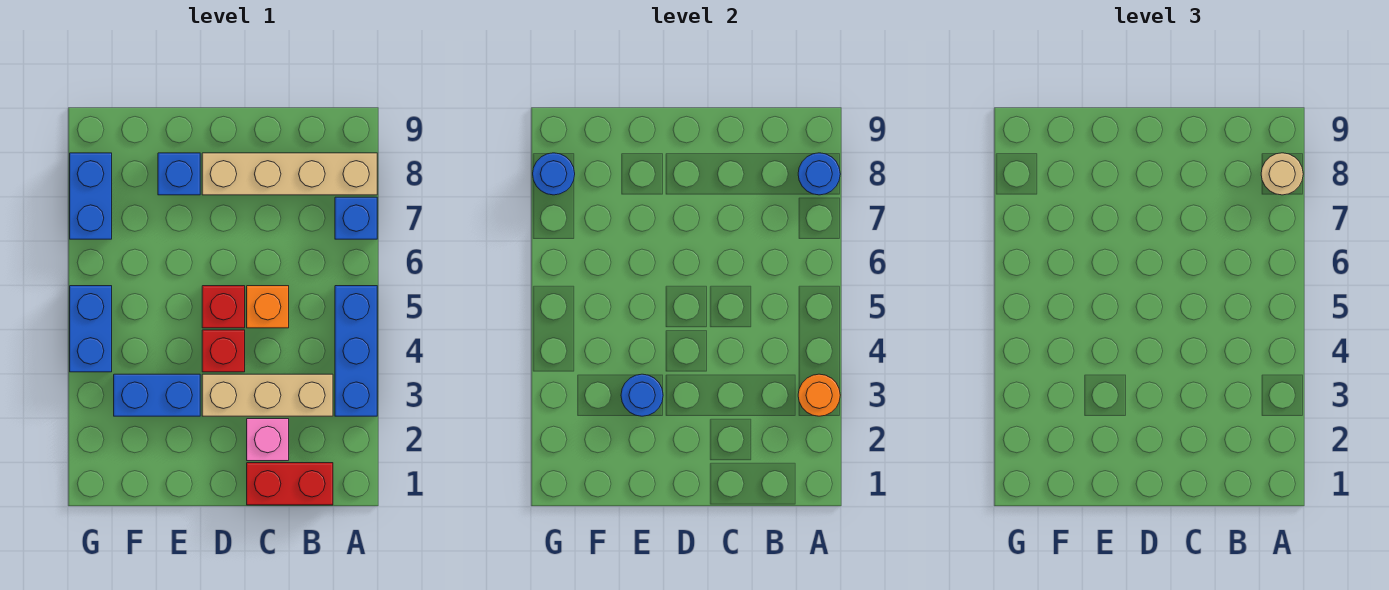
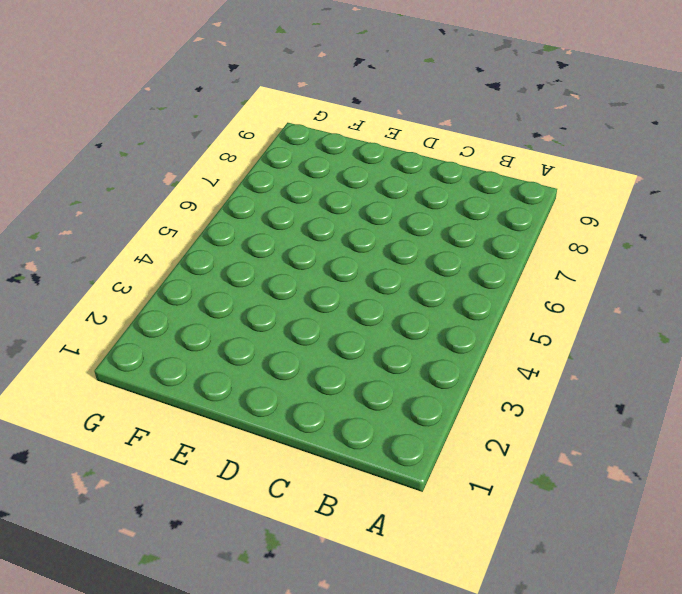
none -> blue brick A3:A5 level 1
none -> blue brick A7 level 1
none -> tan brick A8:D8 level 1

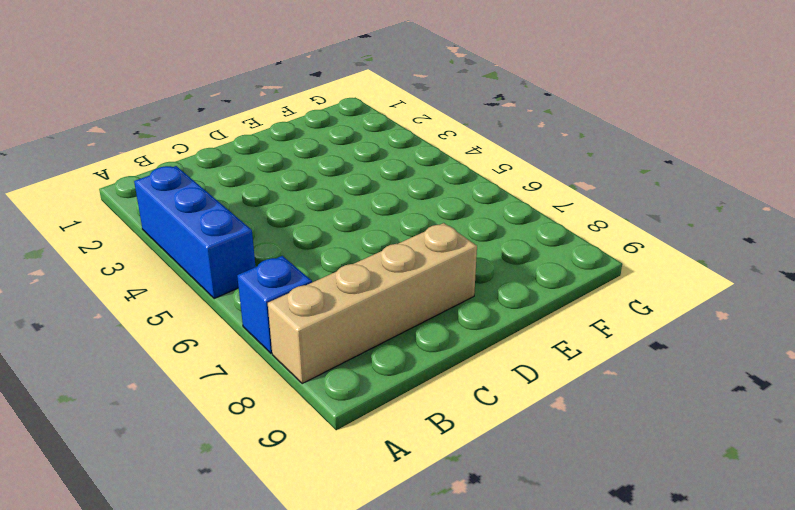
none -> red brick B1:C1 level 1
none -> tan brick B3:D3 level 1
none -> pink brick C2 level 1

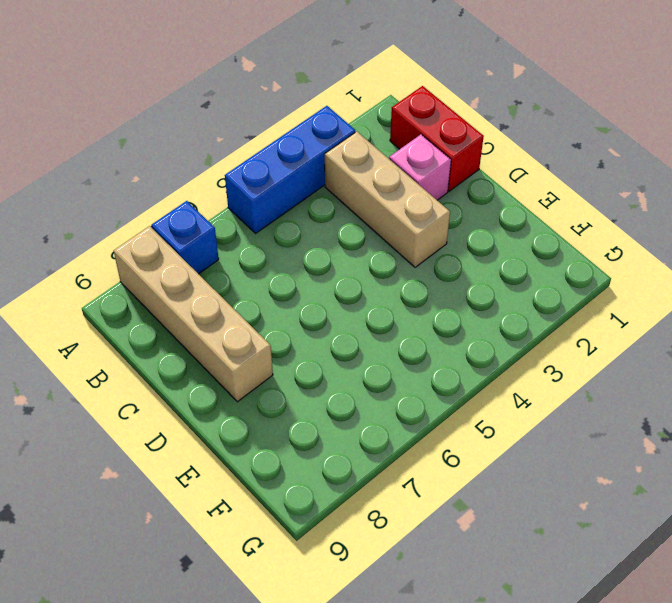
none -> orange brick C5 level 1
none -> red brick D4 level 1
none -> red brick D5 level 1

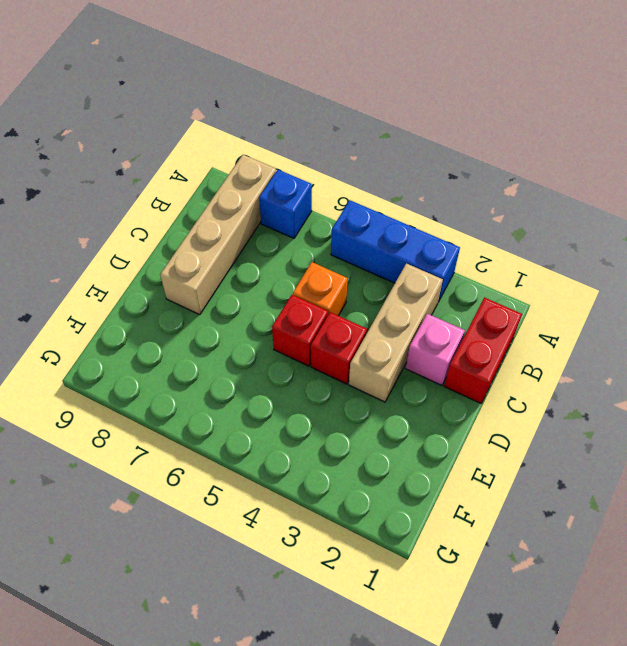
none -> blue brick E3:F3 level 1
none -> blue brick E8 level 1
none -> blue brick G4:G5 level 1

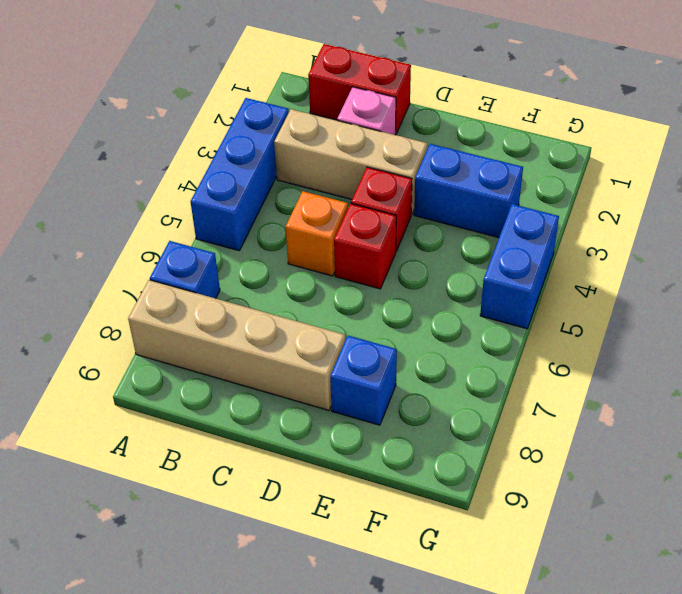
none -> blue brick G7:G8 level 1
none -> orange round brick A3 level 2
none -> blue round brick A8 level 2

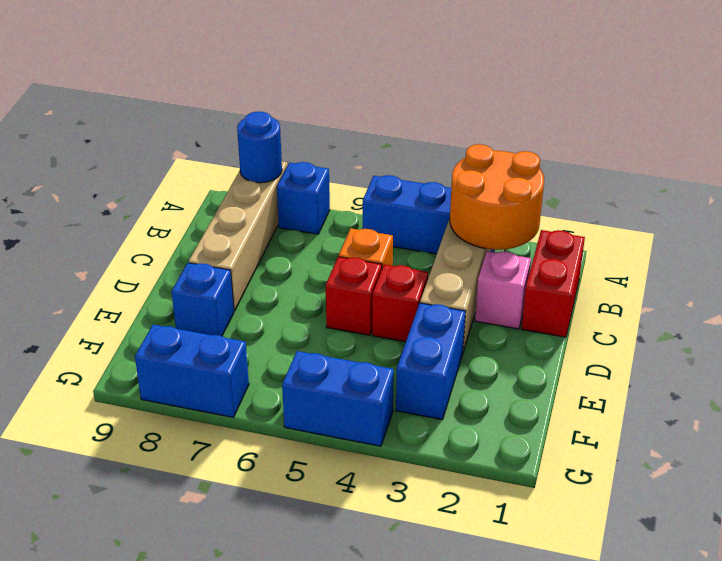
orange round brick A2:B3 level 2 -> orange round brick A3 level 2
none -> blue round brick E3 level 2
none -> blue round brick G8 level 2
none -> tan round brick A8 level 3

